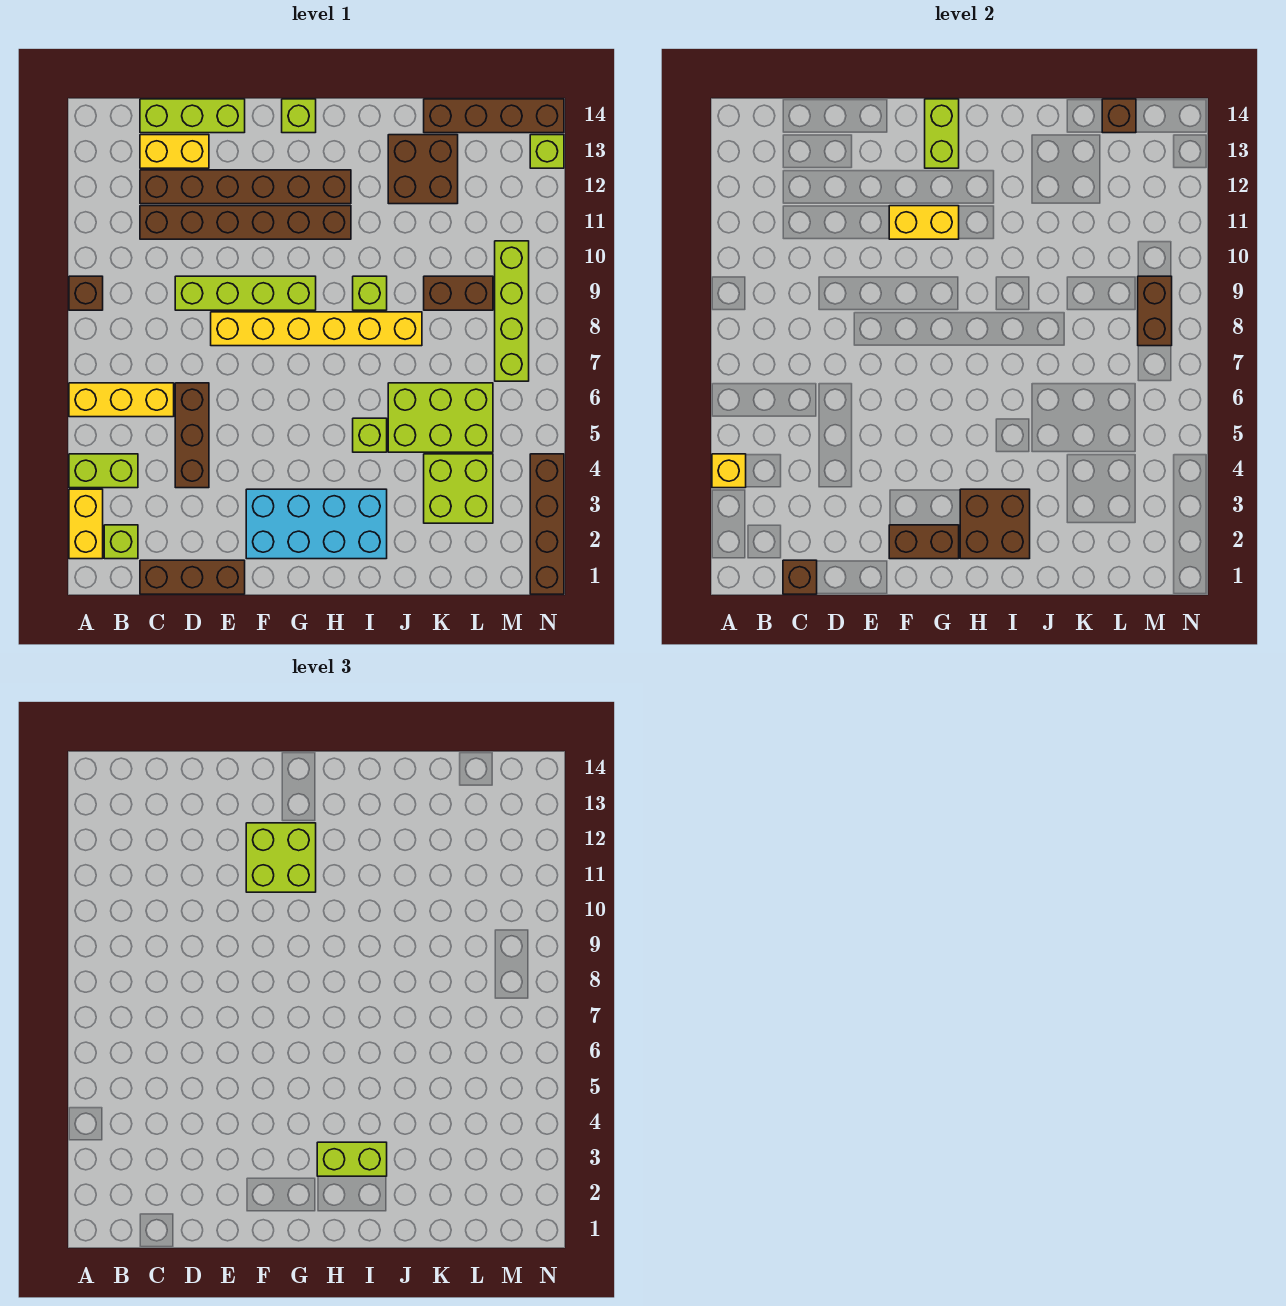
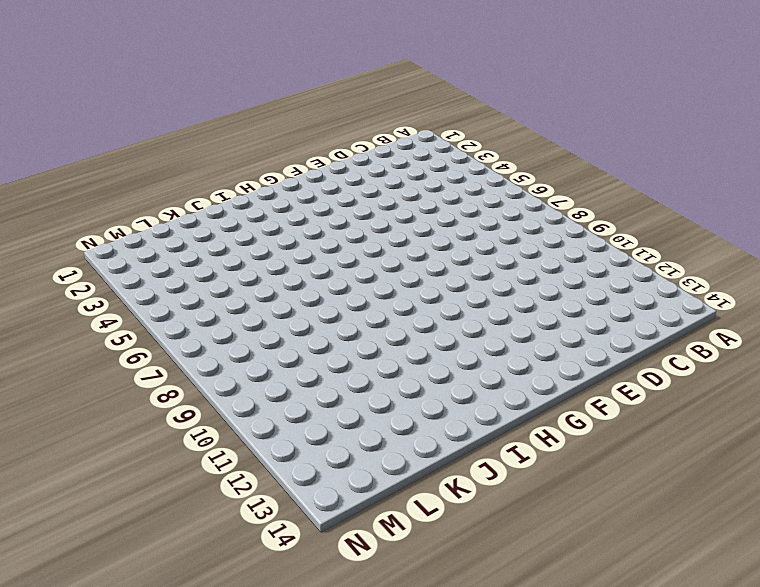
none -> yellow brick A2:A3 level 1
none -> lime brick A4:B4 level 1
none -> yellow brick A6:C6 level 1
none -> brown brick A9 level 1

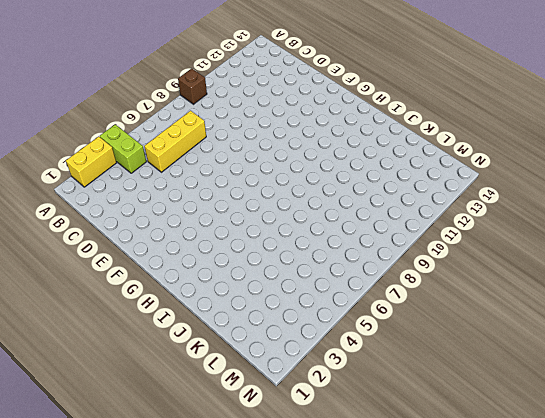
yellow brick C5:C7 level 1 -> yellow brick A6:C6 level 1
none -> lime brick B2 level 1
none -> brown brick C1:E1 level 1
none -> brown brick C11:H11 level 1
none -> brown brick C12:H12 level 1

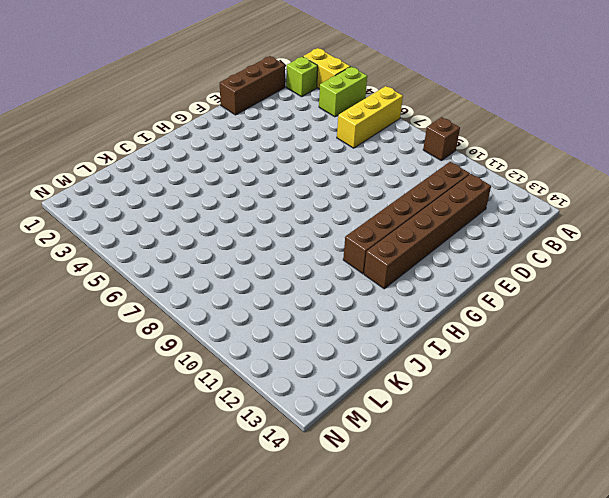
none -> yellow brick C13:D13 level 1
none -> lime brick C14:E14 level 1
none -> brown brick D4:D6 level 1
none -> lime brick D9:G9 level 1

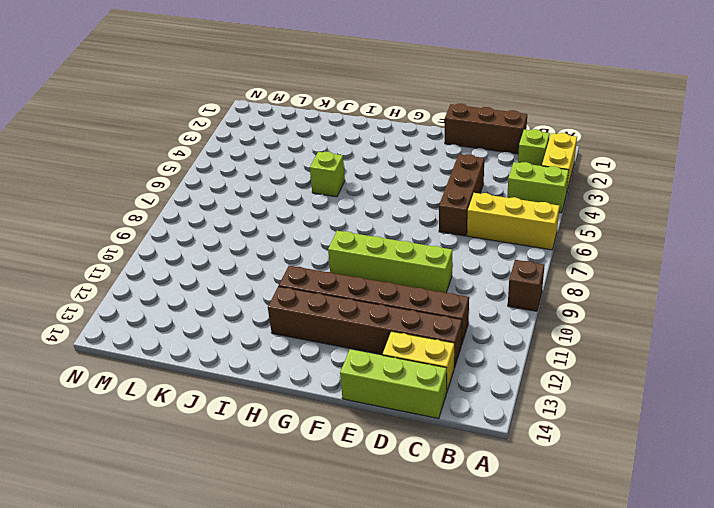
none -> yellow brick E8:J8 level 1
none -> cyan brick F2:I3 level 1
none -> lime brick G14 level 1
none -> lime brick I9 level 1

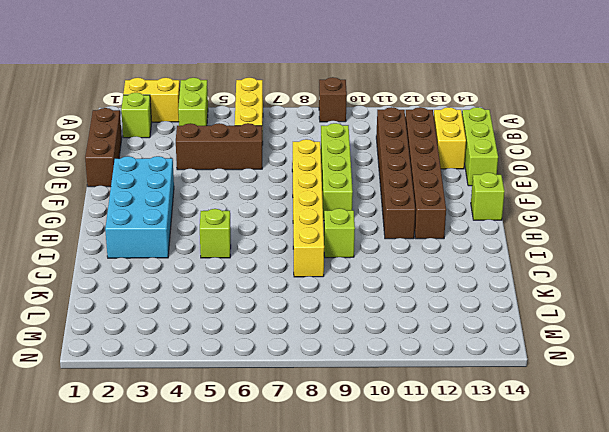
none -> lime brick J5:L6 level 1
none -> brown brick J12:K13 level 1
none -> lime brick K3:L4 level 1
none -> brown brick K9:L9 level 1

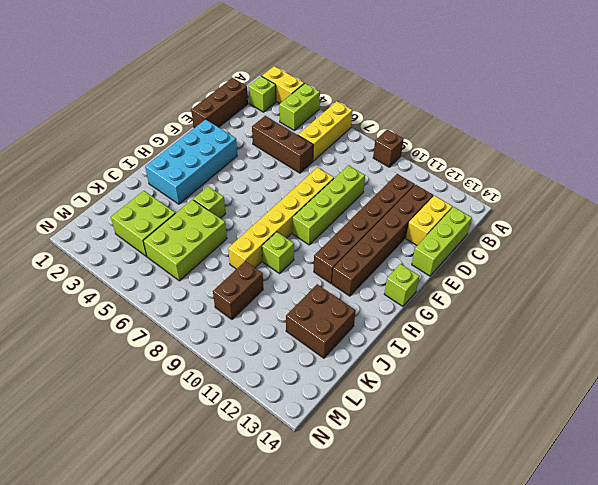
none -> brown brick K14:N14 level 1
none -> lime brick M7:M10 level 1
none -> brown brick N1:N4 level 1
none -> lime brick N13 level 1

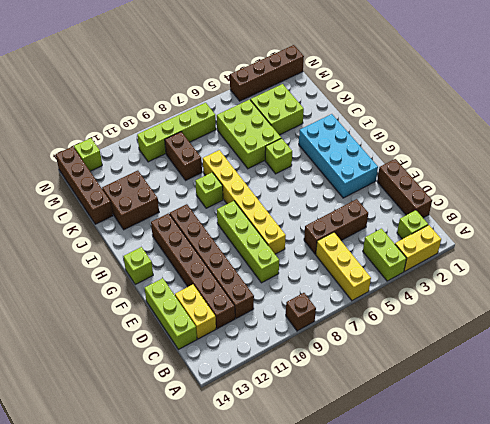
none -> yellow brick A4 level 2
none -> brown brick C1 level 2
none -> brown brick F2:G2 level 2
none -> yellow brick F11:G11 level 2

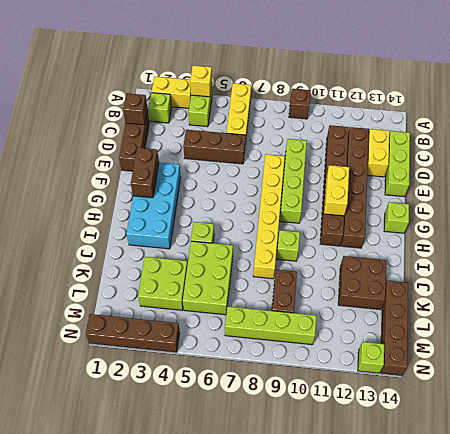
none -> lime brick G13:G14 level 2
none -> brown brick H2:I3 level 2
none -> brown brick L14 level 2
none -> brown brick M8:M9 level 2

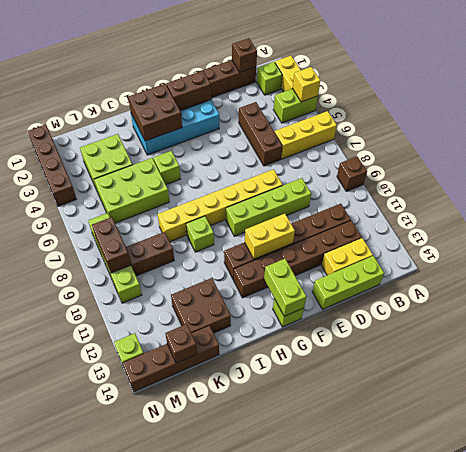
none -> lime brick F11:G12 level 3
none -> lime brick H3:I3 level 3

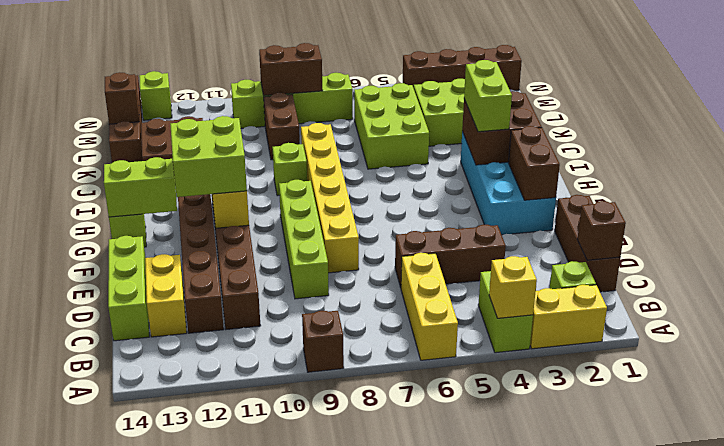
none -> lime brick I5 level 1

